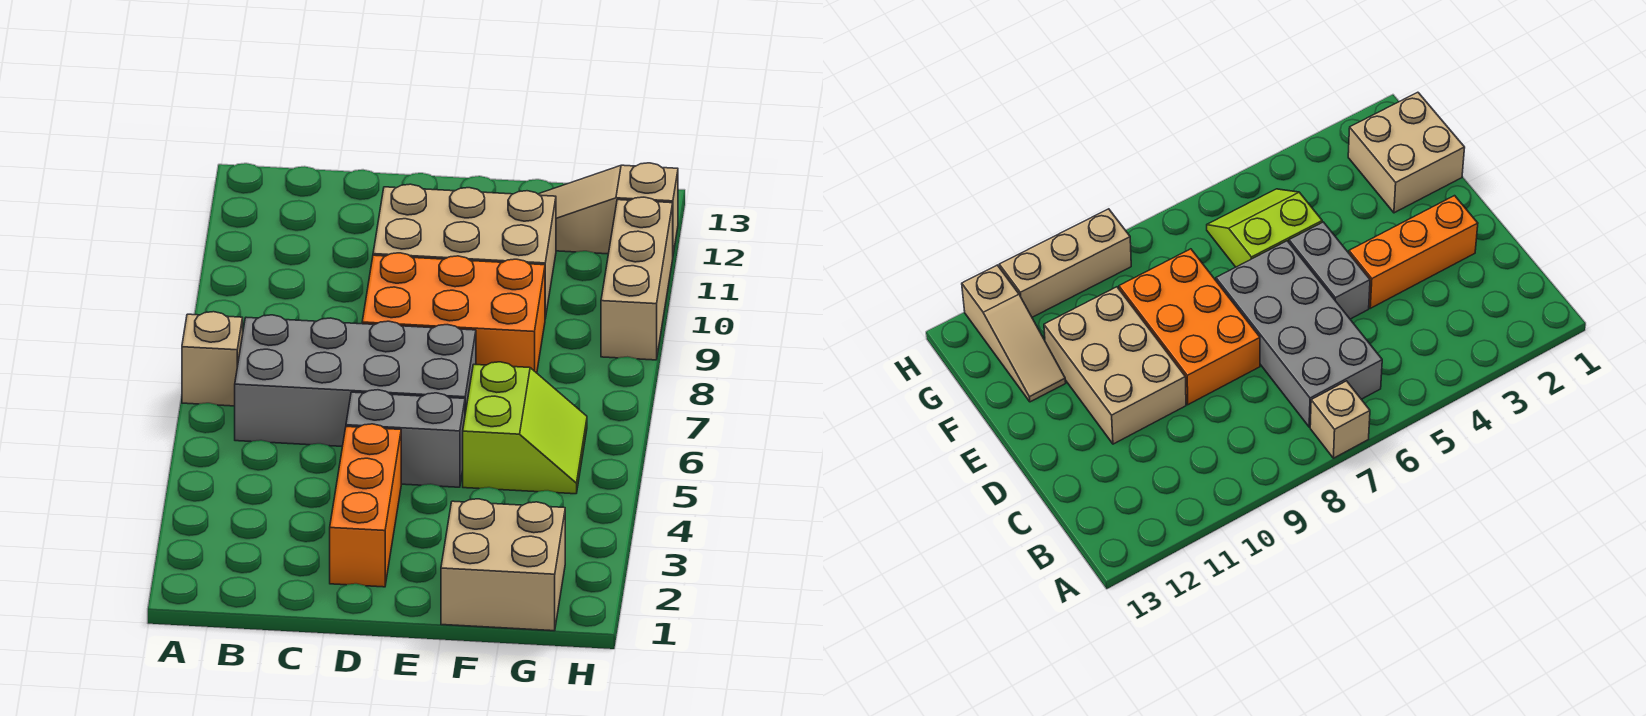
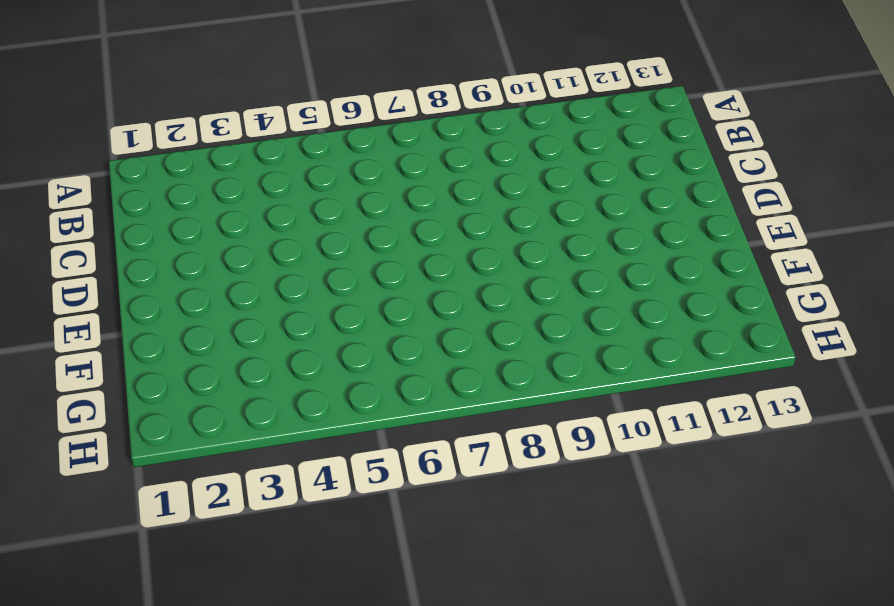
none -> tan brick A7 level 1
none -> grey brick B6:E7 level 1

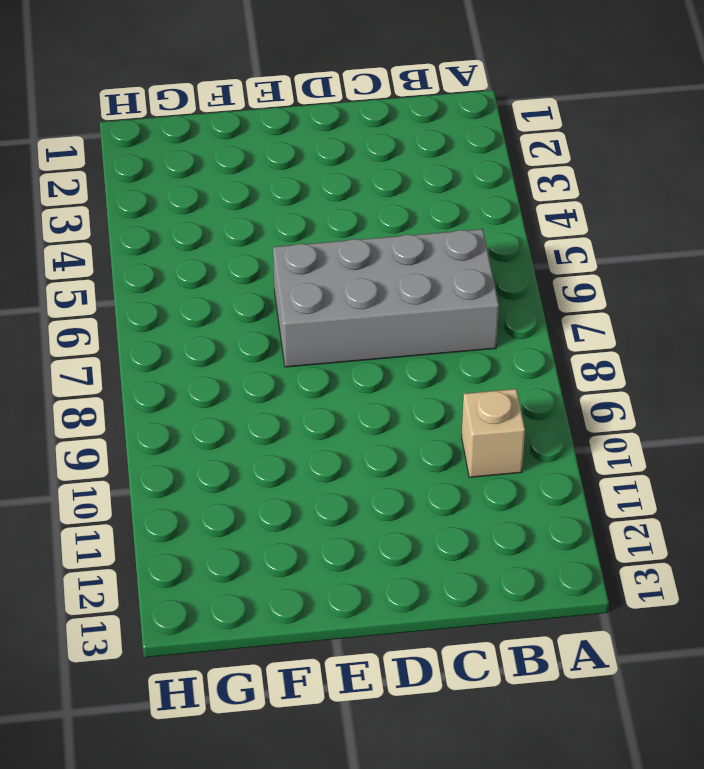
tan brick B10 level 1 -> tan brick A7 level 1
none -> orange brick D2:D4 level 1
none -> grey brick D5:E5 level 1

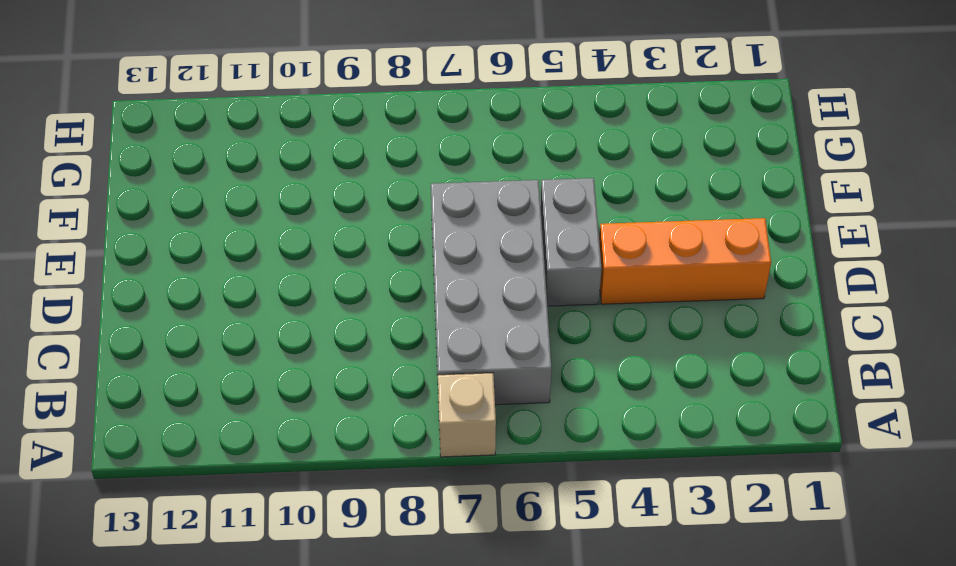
none -> orange brick D8:F9 level 1
none -> tan brick D10:F11 level 1

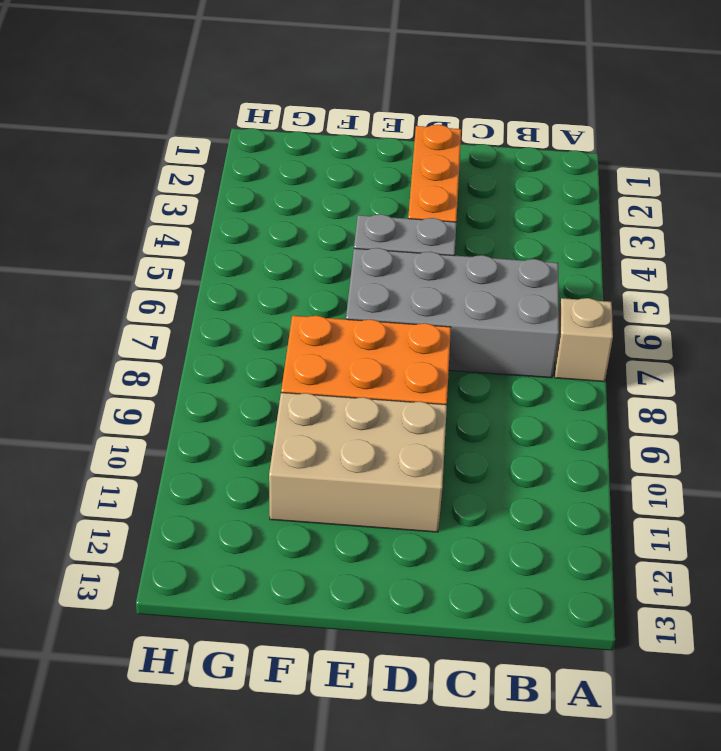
none -> tan brick F1:G2 level 1
none -> lime slope F5:G6 level 1 top F

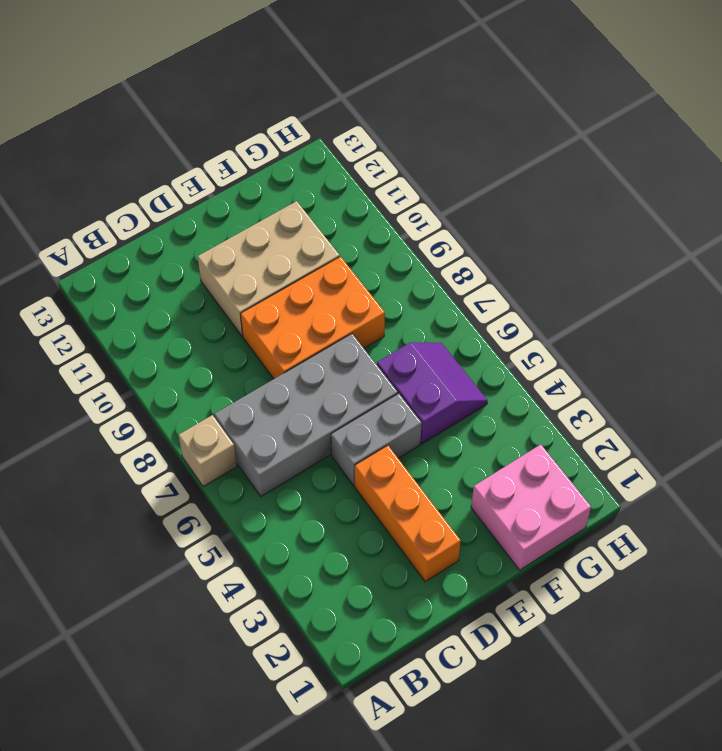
pink brick F1:G2 level 1 -> tan brick F1:G2 level 1
purple slope F5:G6 level 1 top F -> lime slope F5:G6 level 1 top F
none -> tan slope F12:H12 level 1 top H
none -> tan brick H9:H11 level 1

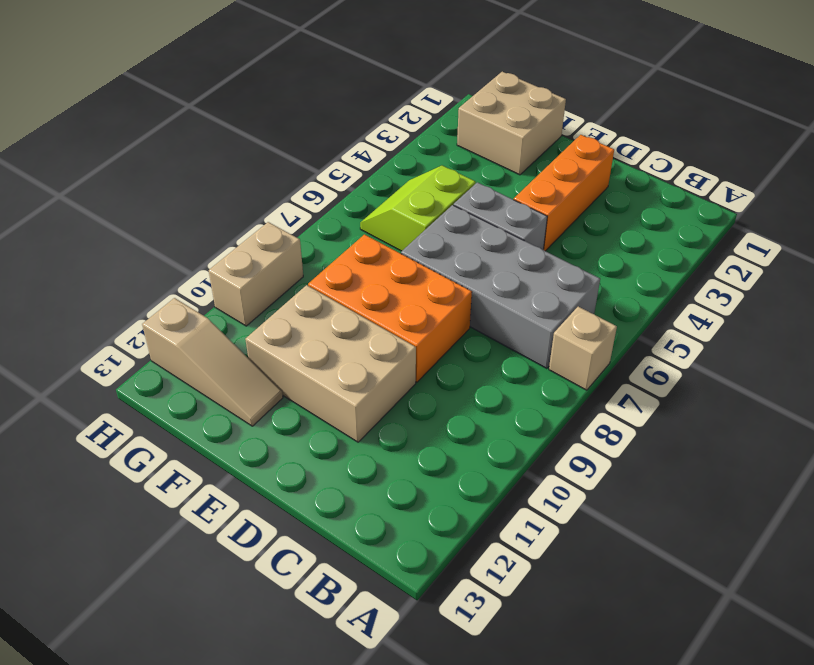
tan brick H9:H10 level 1 -> tan brick H9:H11 level 1

